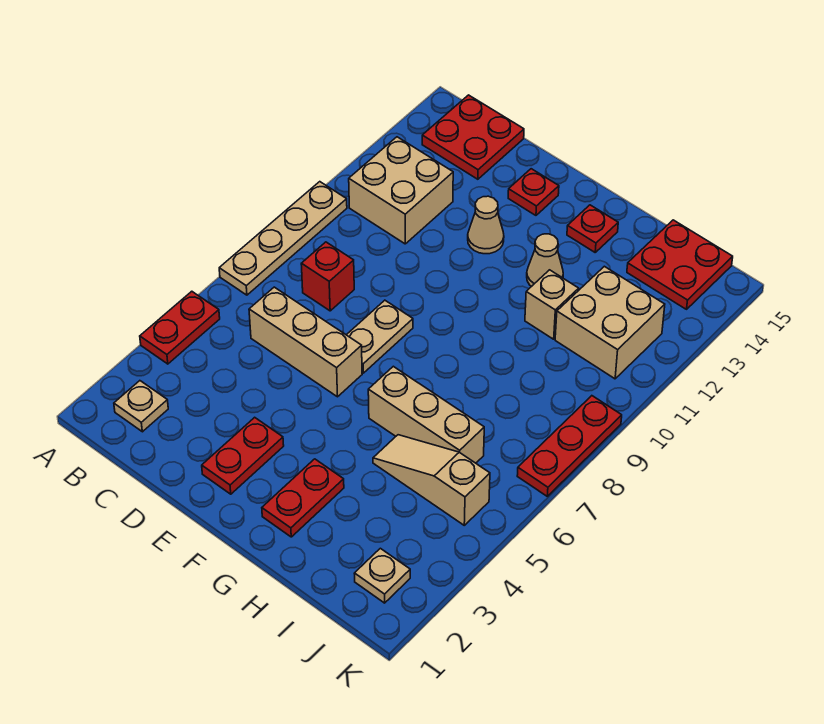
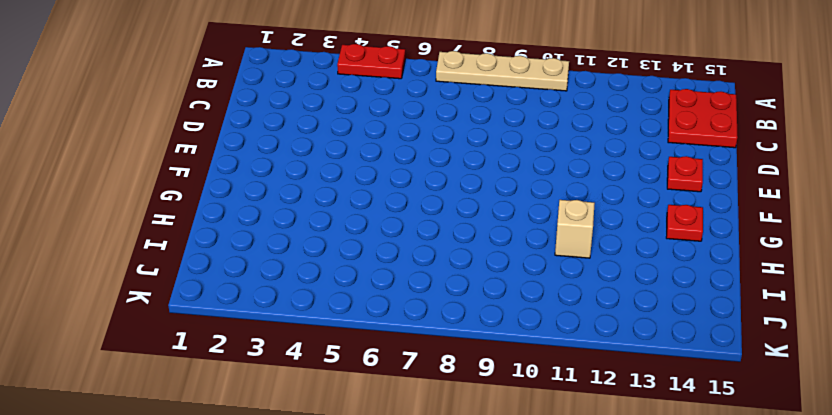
none -> tan plate B2 level 1
none -> tan brick B11:C12 level 1
none -> tan brick C6:E6 level 1

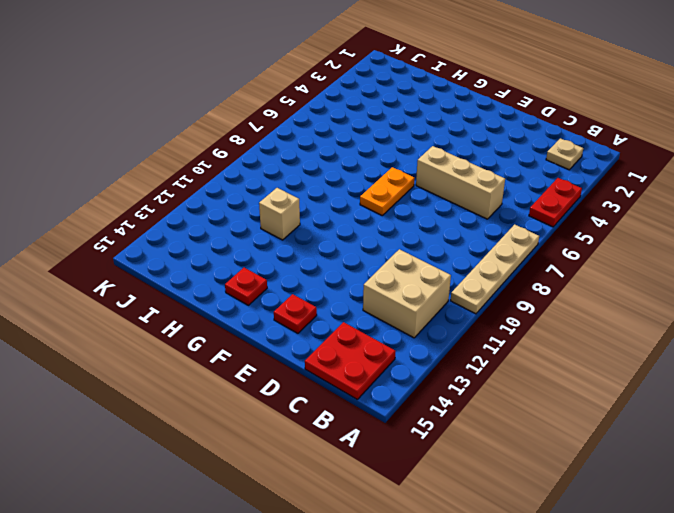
orange plate F7:F8 level 1 -> none
none -> red brick C8 level 1
none -> red plate E2:E3 level 1
none -> tan plate E7:E8 level 1

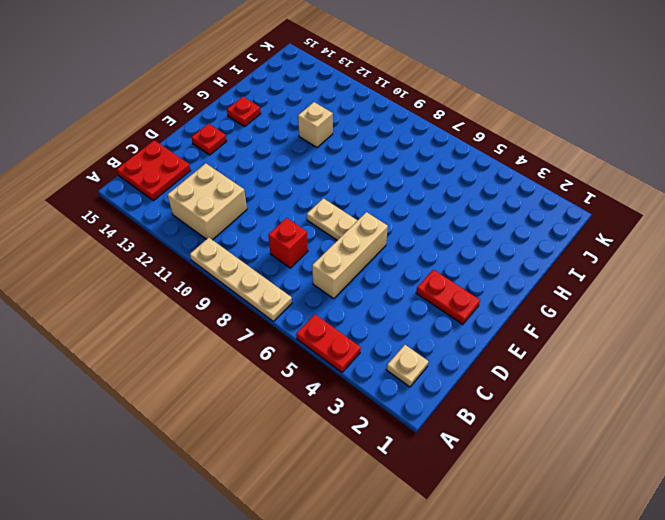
none -> tan cone E12 level 1
none -> red plate G2:G3 level 1
none -> tan brick G6:I6 level 1

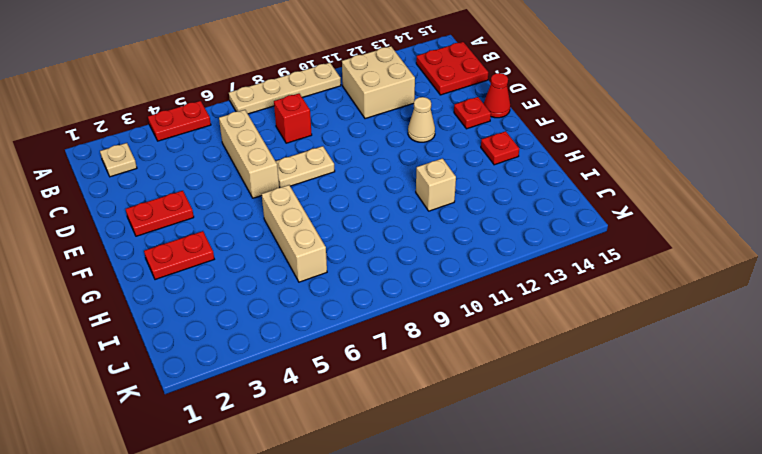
red cone E15 level 1 -> none
none -> tan cone G12 level 1
none -> tan slope H5:J5 level 1 top J
none -> tan brick I11:J12 level 1

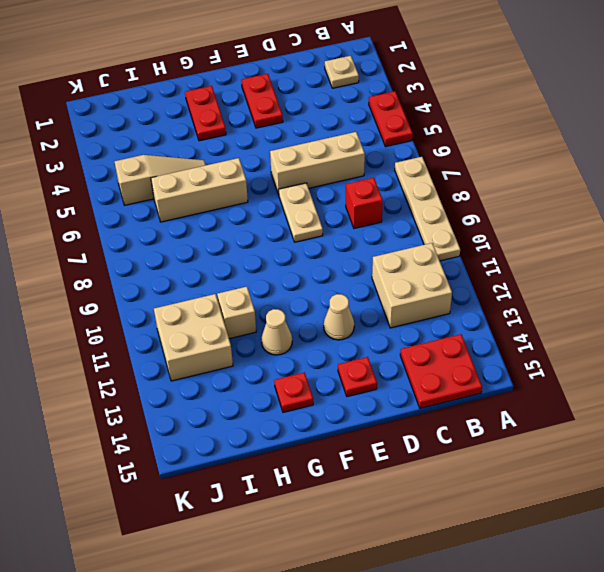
none -> red plate I14:J15 level 1
none -> tan plate J2 level 1
none -> red plate K7:K9 level 1

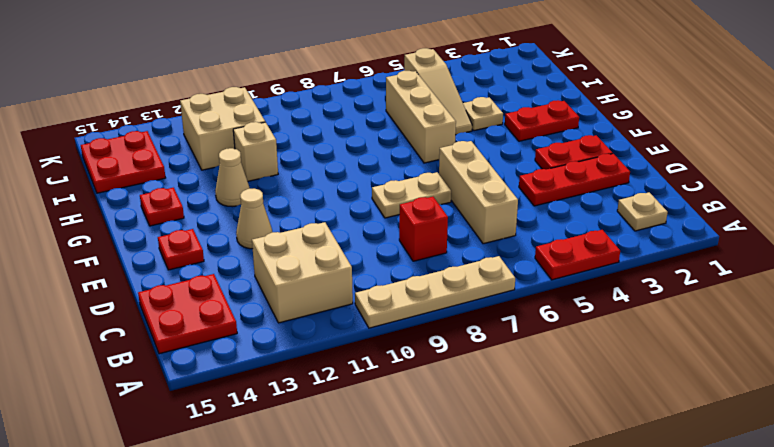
red plate D2:D4 level 1 -> red plate K7:K9 level 1
tan plate H4 level 1 -> tan plate J2 level 1

